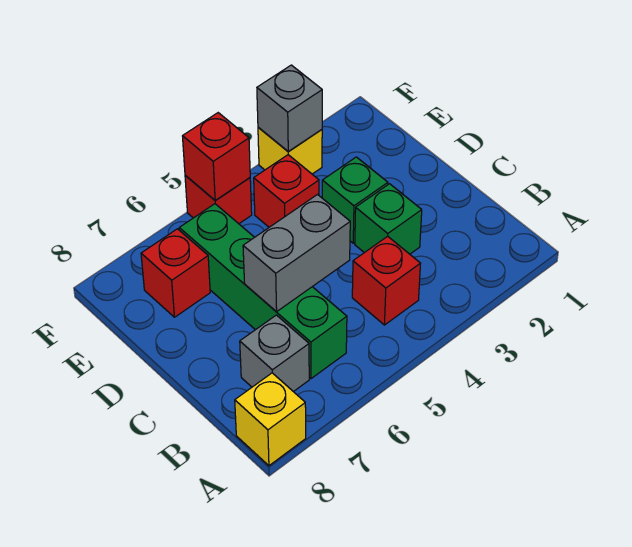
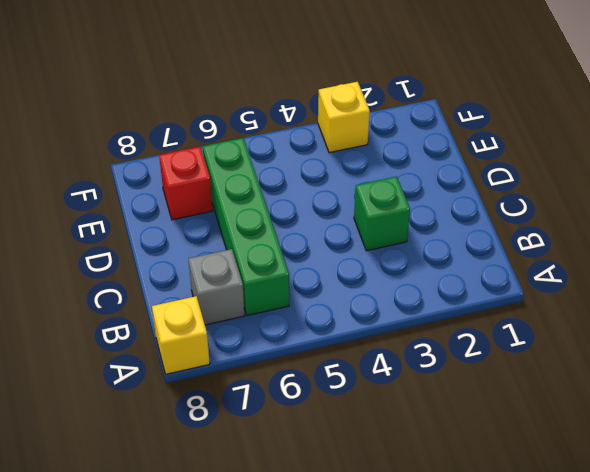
none -> red brick B4 level 1
none -> green brick D3 level 1
none -> red brick E4 level 1

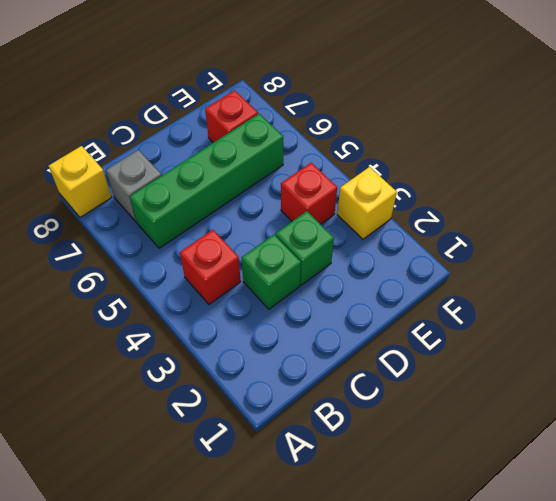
none -> red brick F5 level 1
none -> grey brick C5:C6 level 2
none -> grey brick F3 level 2

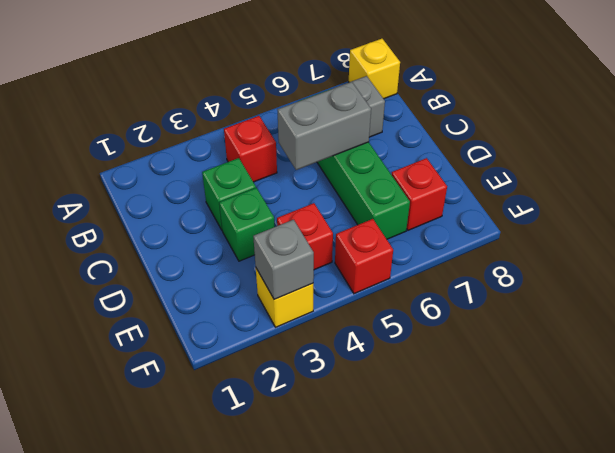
none -> red brick F5 level 2

